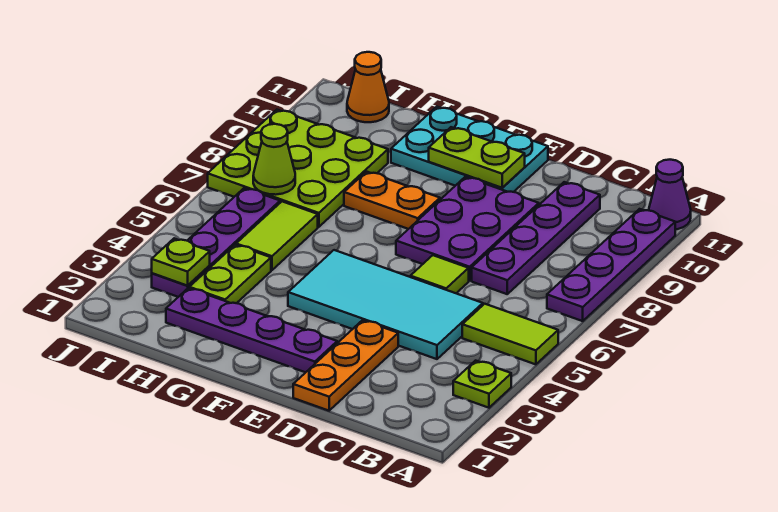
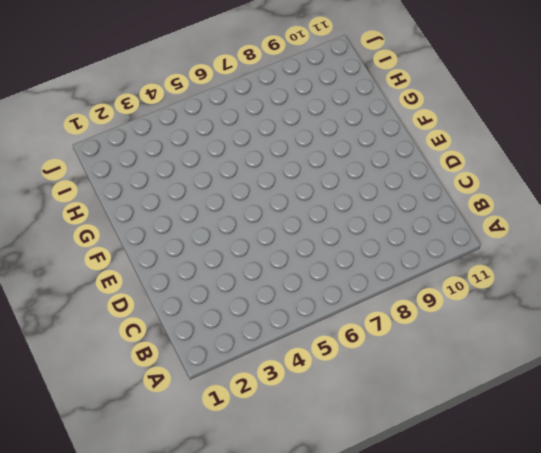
none -> lime plate A3 level 1
none -> lime tile A5:B5 level 1
none -> purple plate A7:A10 level 1

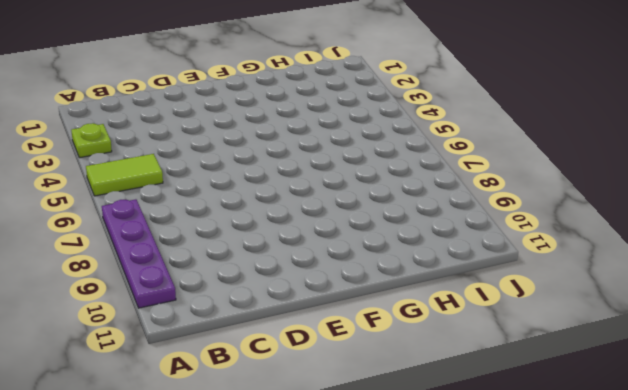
none -> purple cone A11 level 1
none -> cyan tile C4:F5 level 1
none -> purple plate C7:C10 level 1

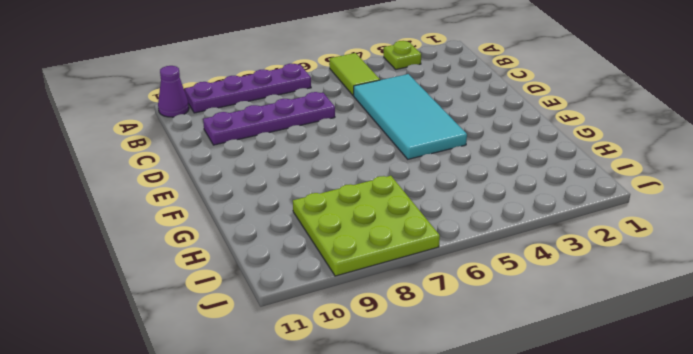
none -> orange plate D1:D3 level 1
none -> lime tile D6 level 1
none -> purple plate D7:E9 level 1

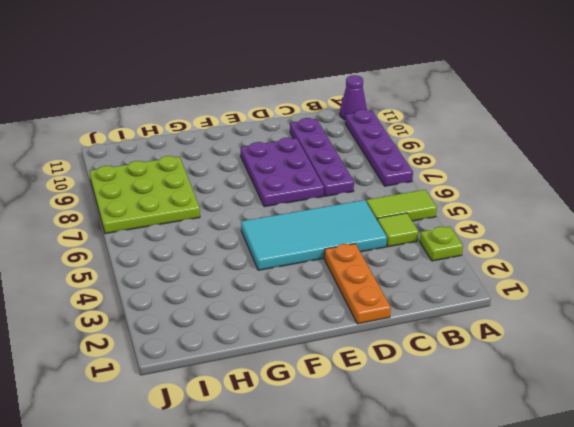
lime tile B4 level 1 -> lime tile D6 level 1
none -> purple plate E2:H2 level 1
none -> cyan plate E10:G11 level 1
none -> orange plate F8:G8 level 1

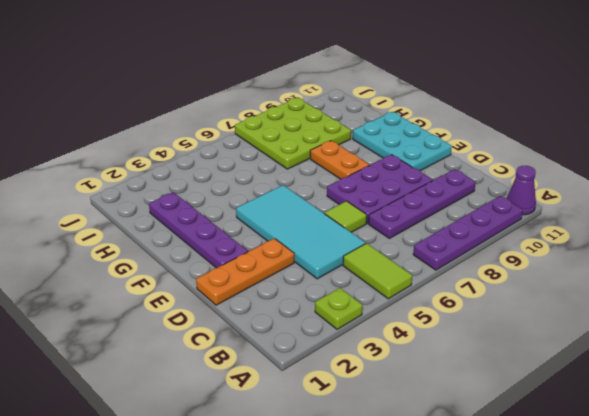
none -> lime plate H3:H4 level 1
none -> lime tile H5:H6 level 1
none -> purple plate I3:I6 level 1

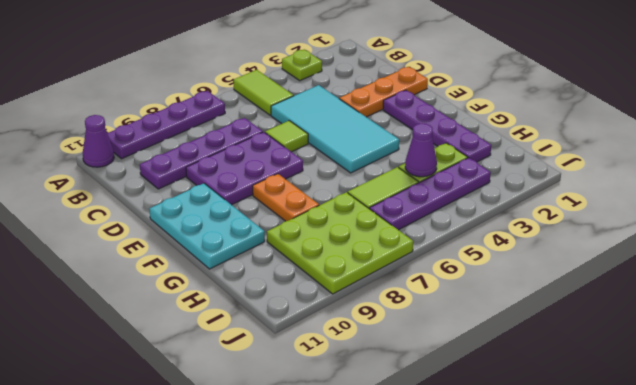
purple cone H4 level 2 -> none
none -> orange cone I11 level 1
none -> lime plate E10:F10 level 2
none -> lime plate I3 level 2

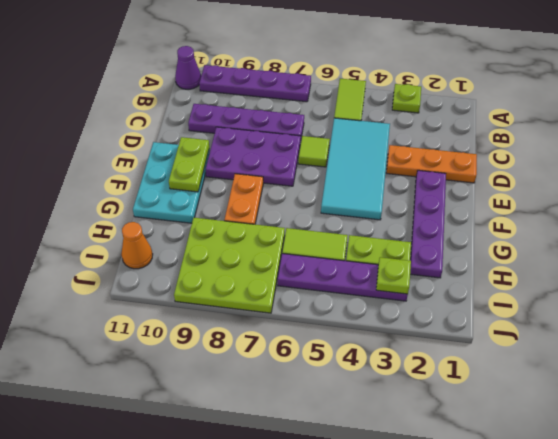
none -> lime cone I7 level 2

